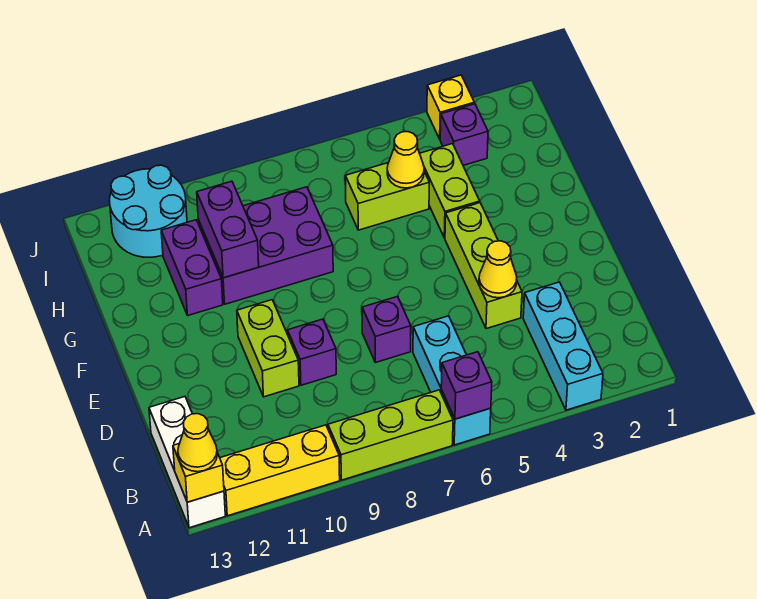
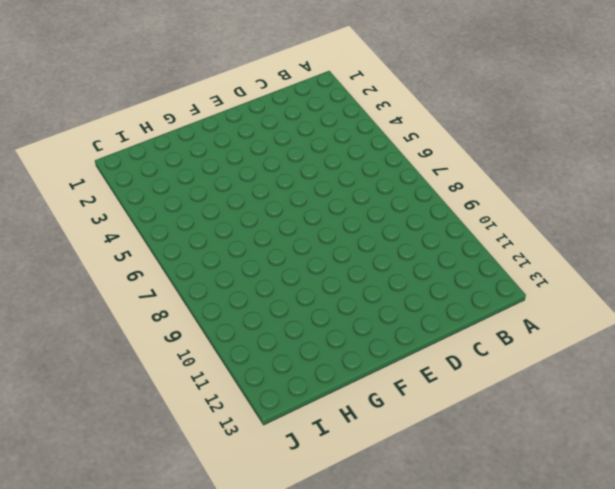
none -> cyan brick A3:C3 level 1
none -> cyan brick A6:C6 level 1
none -> lime brick A7:A9 level 1

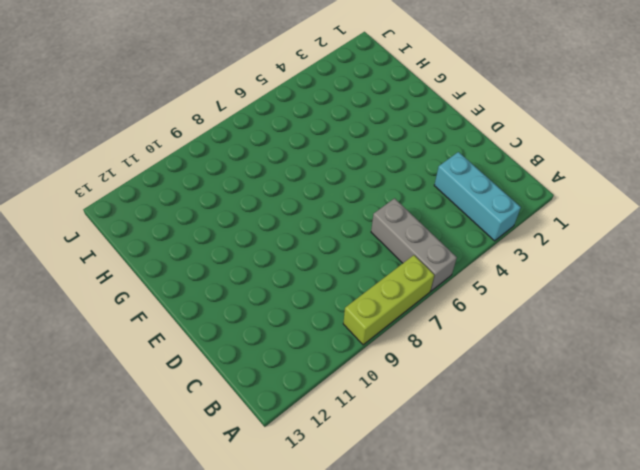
grey brick A6:C6 level 1 -> cyan brick A6:C6 level 1
none -> yellow brick A10:A12 level 1
none -> white brick A13:C13 level 1
none -> lime brick D4:F4 level 1

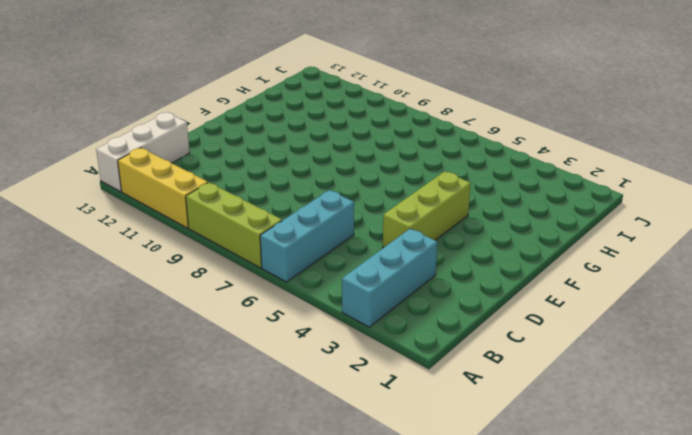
none -> purple brick D7 level 1
none -> purple brick D9 level 1
none -> lime brick D10:E10 level 1

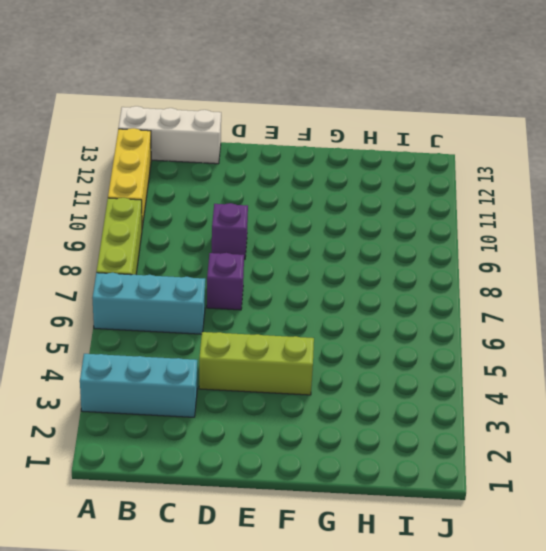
none -> lime brick D10:E10 level 1
none -> lime brick G4:H4 level 1
none -> purple brick G8:H10 level 1

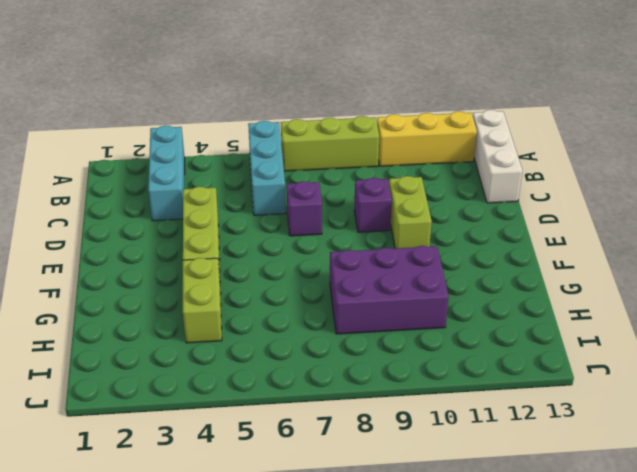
none -> purple brick G11:H11 level 1
none -> lime brick H5:H6 level 1
none -> purple brick I3 level 1

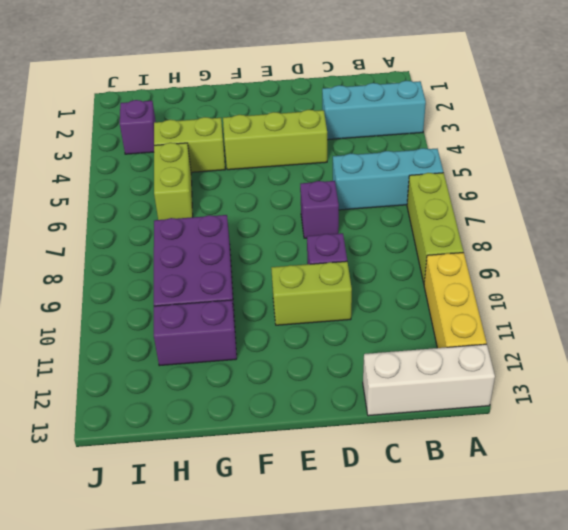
none -> cyan round brick I11:J12 level 1
none -> yellow brick J3 level 1
none -> purple brick A6 level 2

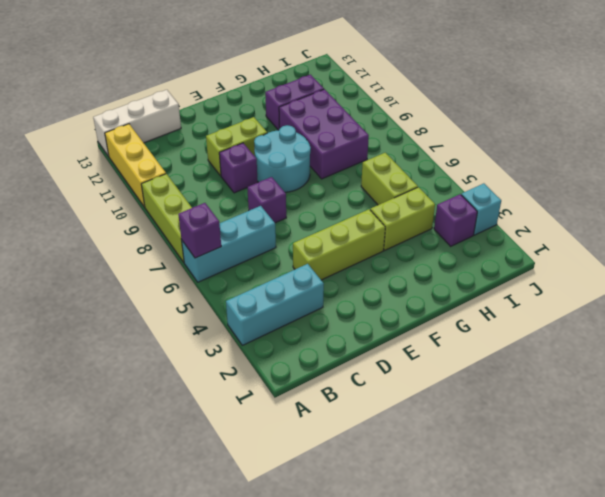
cyan round brick E8:F9 level 1 -> cyan round brick I11:J12 level 1
cyan brick J3 level 1 -> yellow brick J3 level 1
none -> yellow brick A13 level 2
none -> yellow cone D4 level 2
none -> purple brick G10:H10 level 2

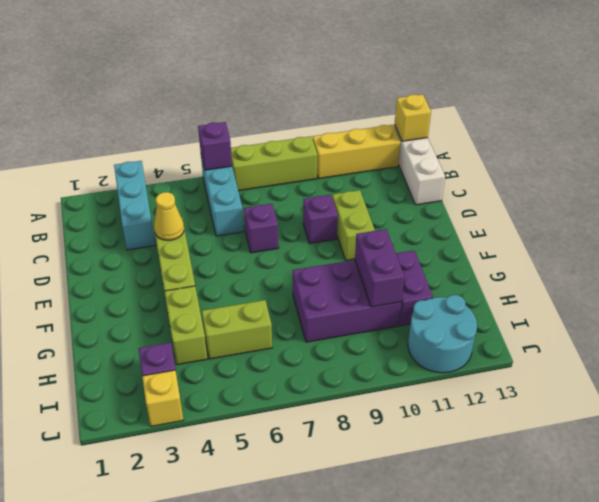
none -> yellow cone H5 level 2
none -> yellow cone A13 level 3

